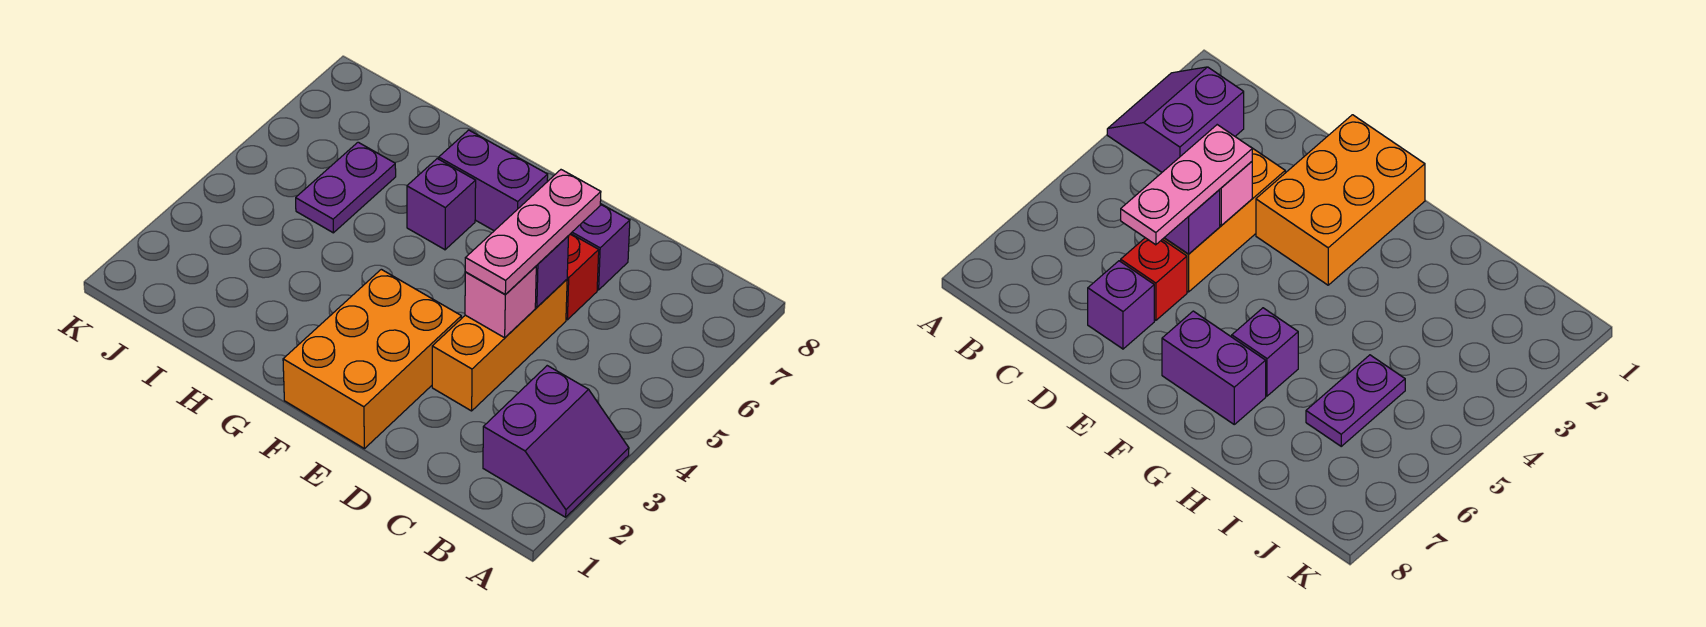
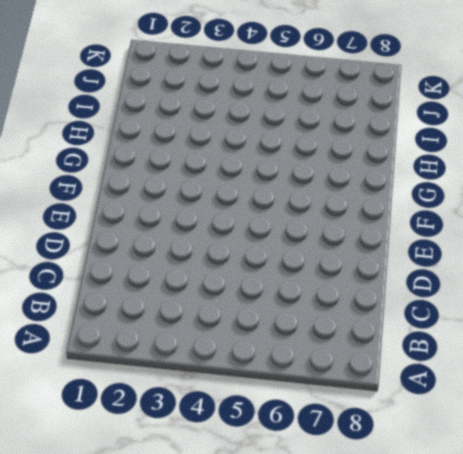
none -> purple slope A2:B3 level 1 top B
none -> orange brick D3:D5 level 1

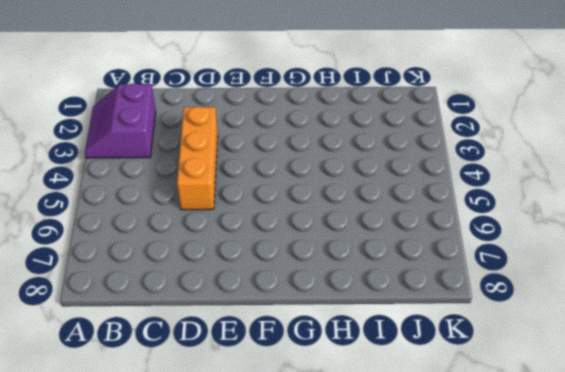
none -> red brick D6 level 1
none -> purple brick D7 level 1

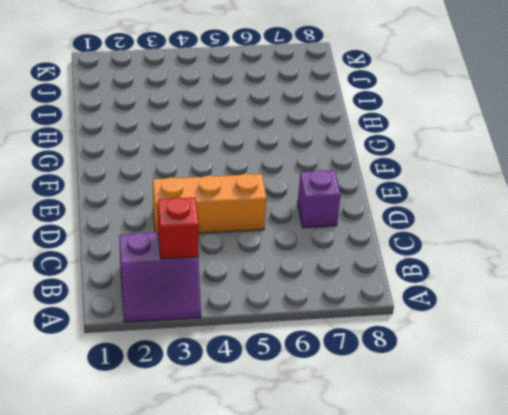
red brick B3 level 2 -> red brick D6 level 1
none -> orange brick E1:F3 level 1
none -> purple brick F7:G7 level 1

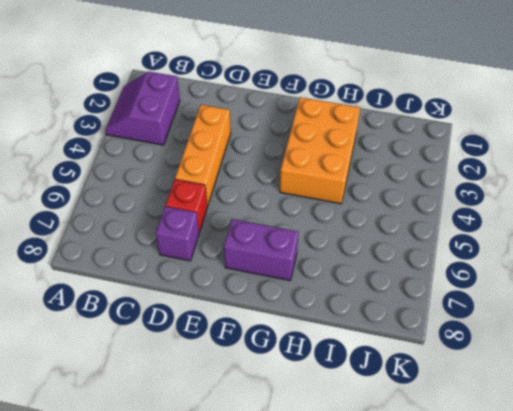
orange brick G2:H4 level 1 -> orange brick E1:F3 level 1
none -> purple brick G6 level 1
none -> purple plate I5:I6 level 1

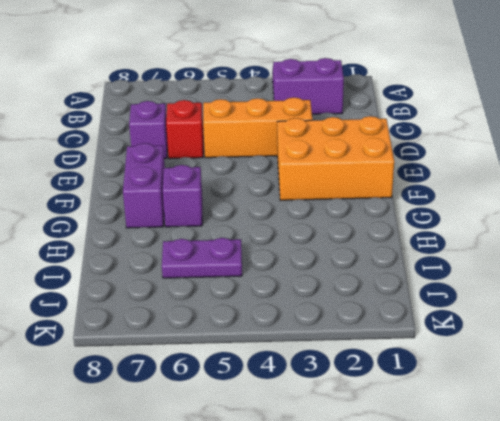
none -> pink brick D4 level 2
none -> purple brick D5 level 2

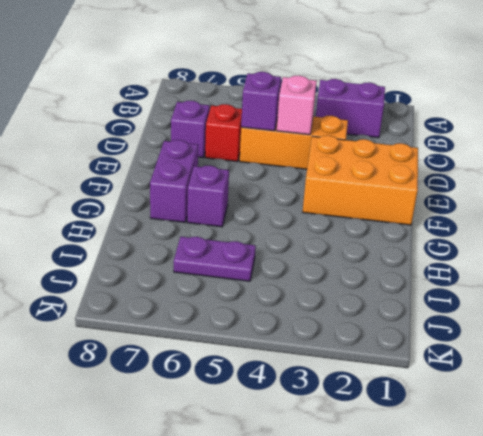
none -> pink plate D4:D6 level 3

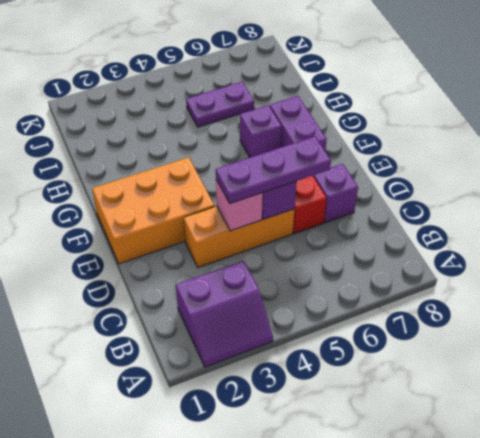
purple plate D4:D6 level 3 -> pink plate D4:D6 level 3

